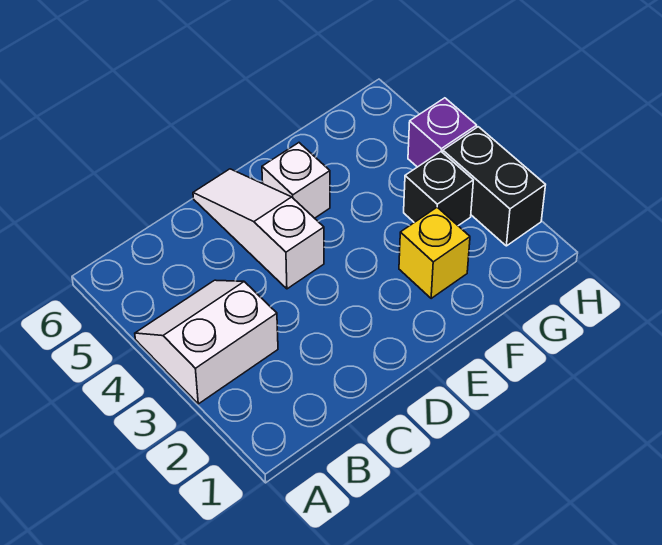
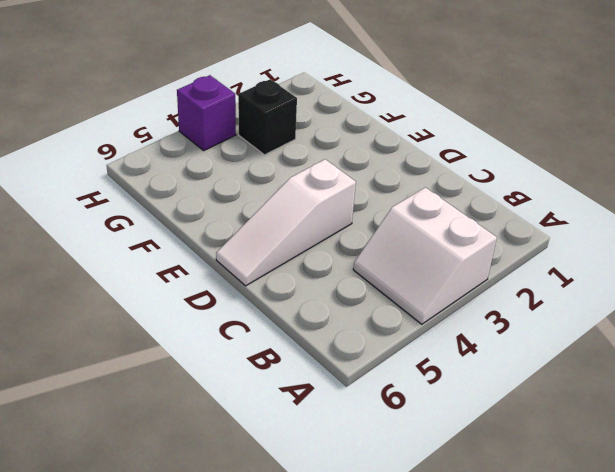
none -> white brick E5 level 1
none -> yellow brick F2 level 1

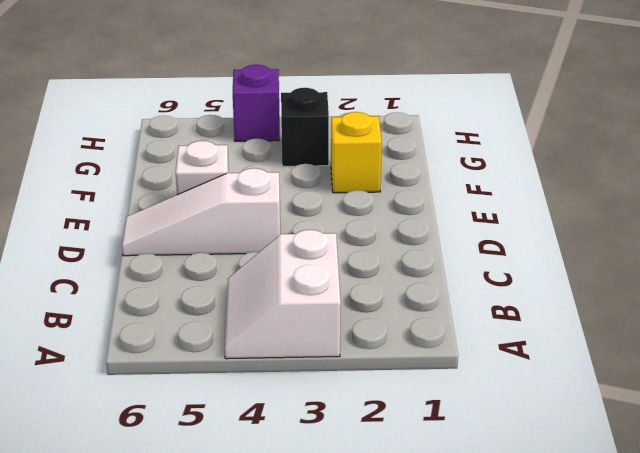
none -> black brick H2:H3 level 1

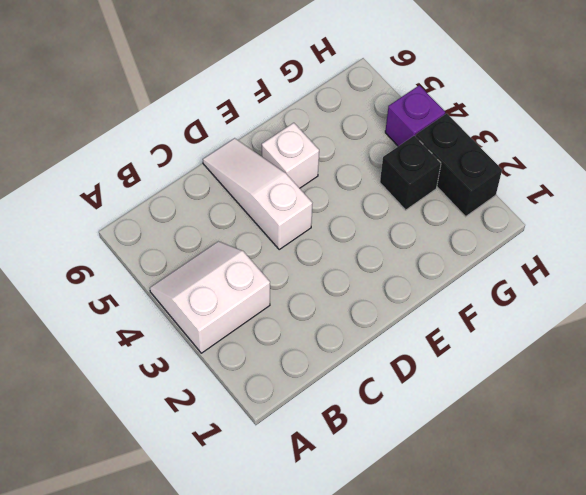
none -> yellow brick F2 level 1

